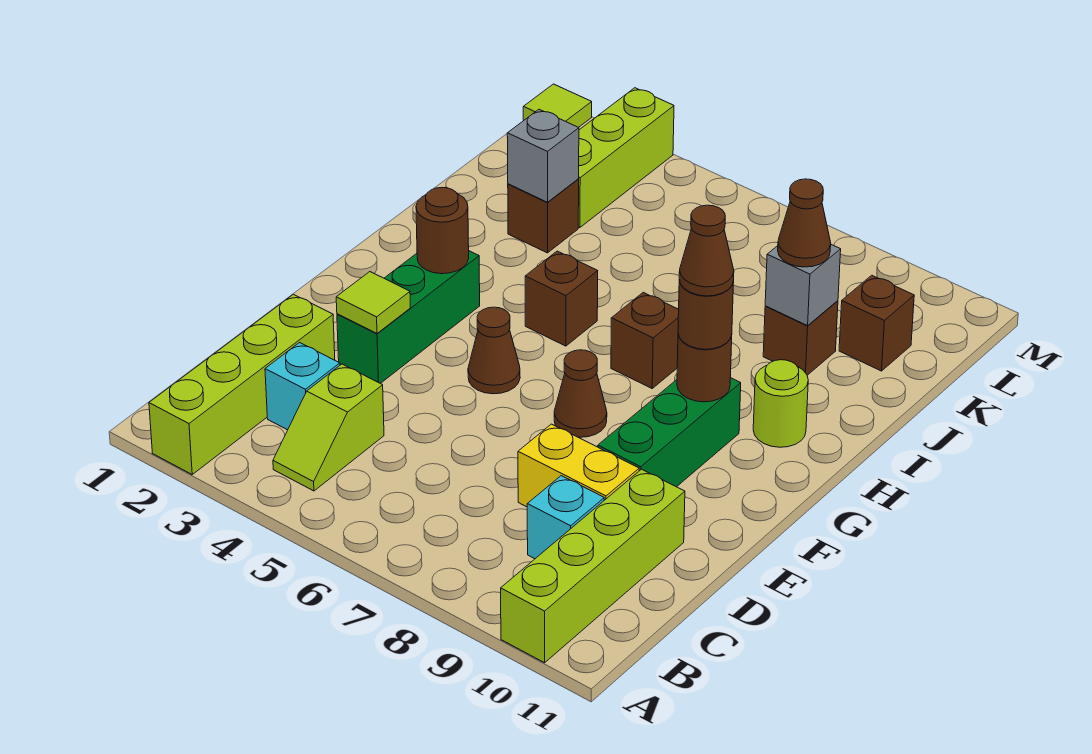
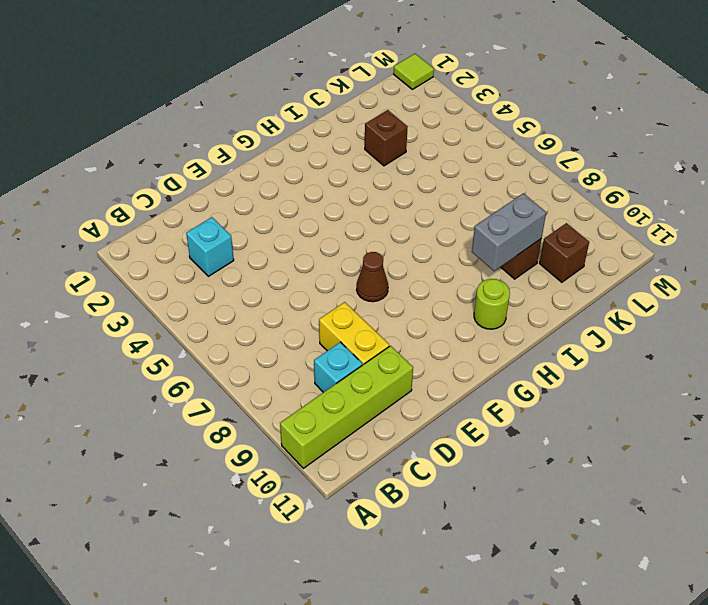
grey brick I9:J9 level 2 -> grey brick J9 level 2
none -> lime brick A2:D2 level 1
none -> lime slope B4:C4 level 1 top C
none -> green brick E3:G3 level 1

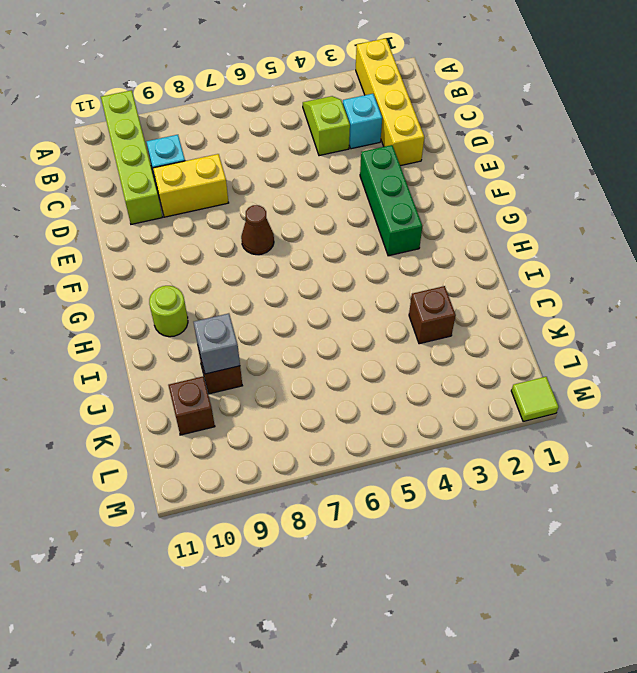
yellow brick A2:D2 level 1 -> lime brick A2:D2 level 1
none -> green brick E9:G9 level 1
none -> brown cone F5 level 1
none -> brown brick H5 level 1

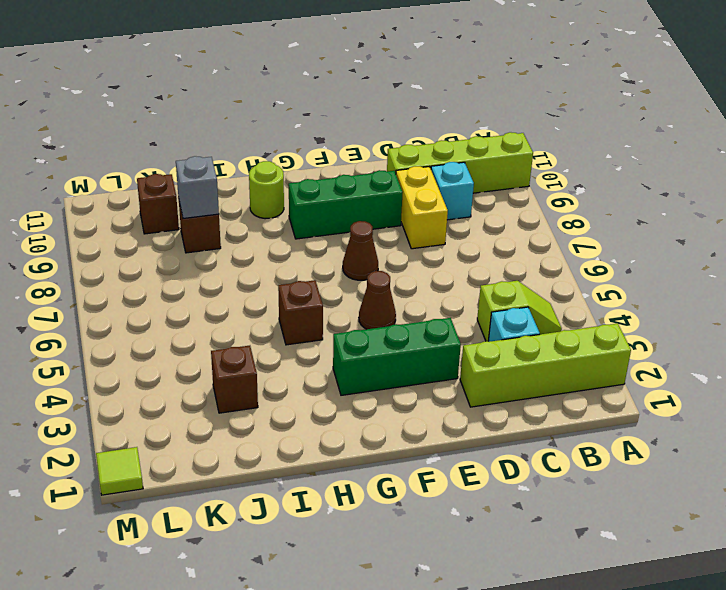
none -> brown brick H7 level 1
none -> lime brick K3:M3 level 1
none -> lime tile E3 level 2

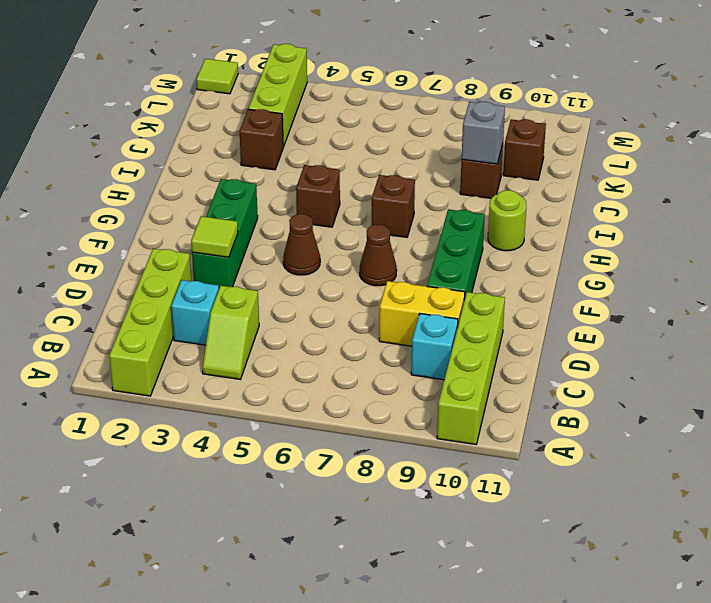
none -> brown round brick G3 level 2
none -> brown round brick G9 level 2
none -> grey brick J3 level 2

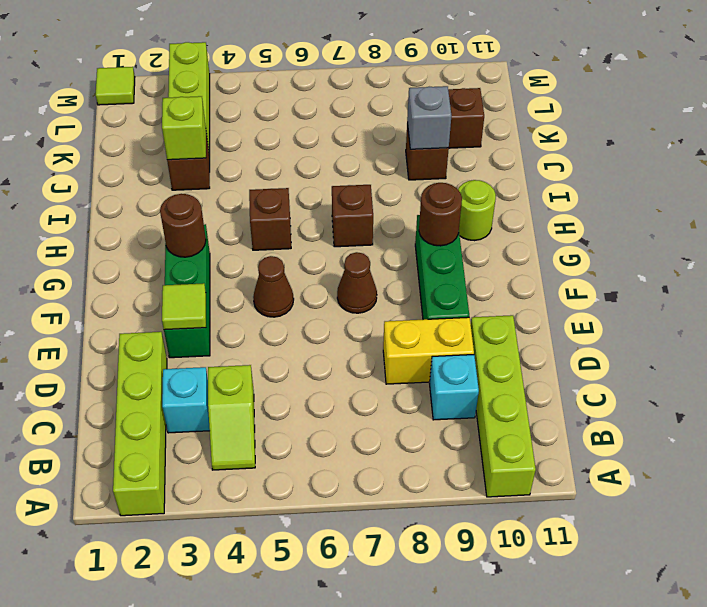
lime brick J3 level 2 -> grey brick J3 level 2
none -> brown round brick G9 level 3
none -> brown cone J9 level 3
none -> brown cone G9 level 4

